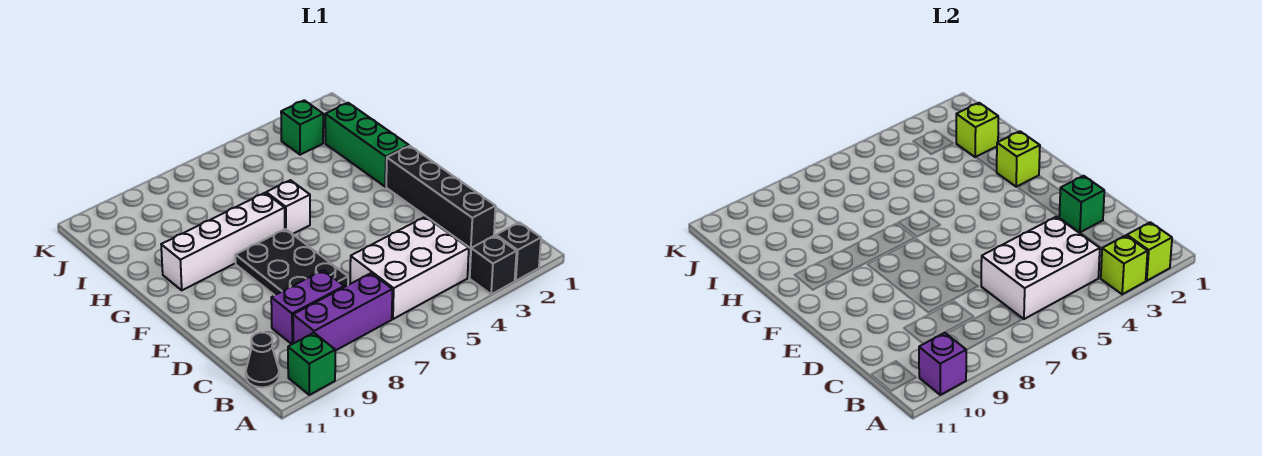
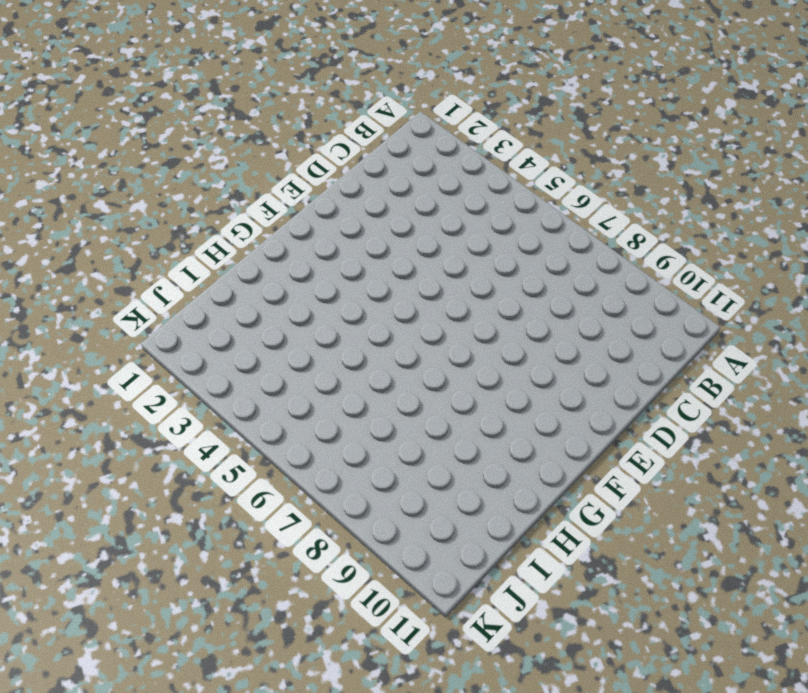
none -> black brick A2 level 1
none -> black brick A3 level 1
none -> green brick A10 level 1

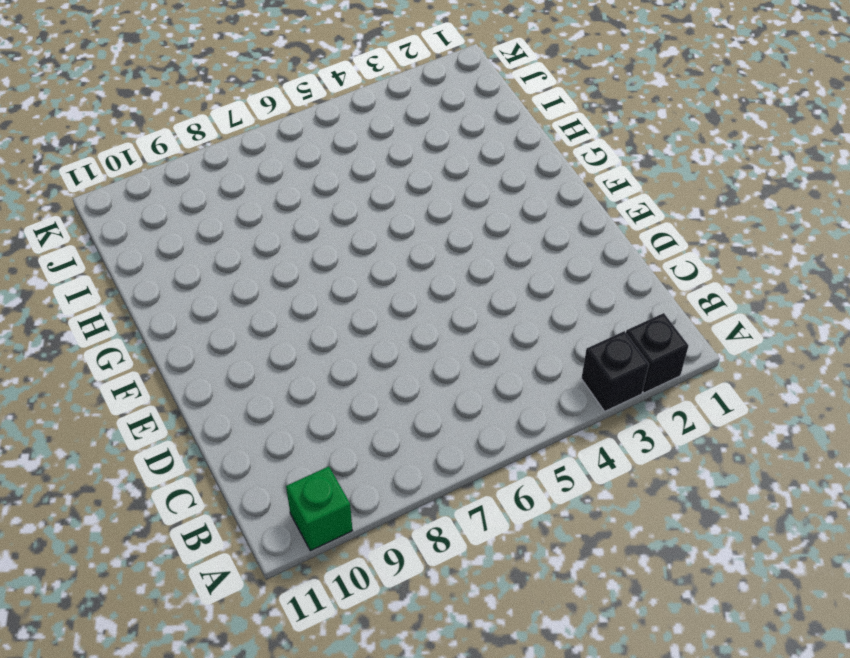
none -> white brick B4:C6 level 1
none -> purple brick B7:B9 level 1
none -> black cone B11 level 1

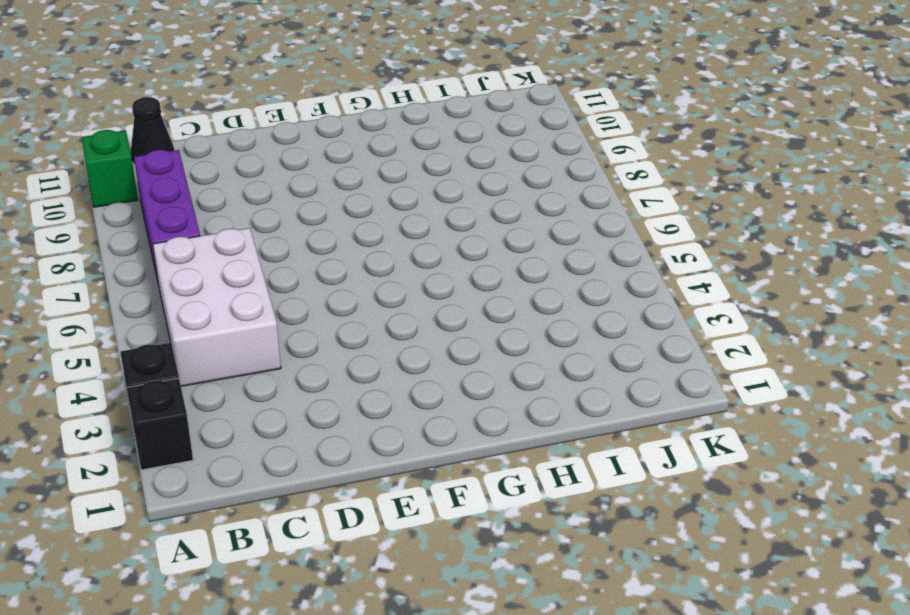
none -> black brick C2:F2 level 1
none -> purple brick C8:C9 level 1
none -> black plate D7:F8 level 1

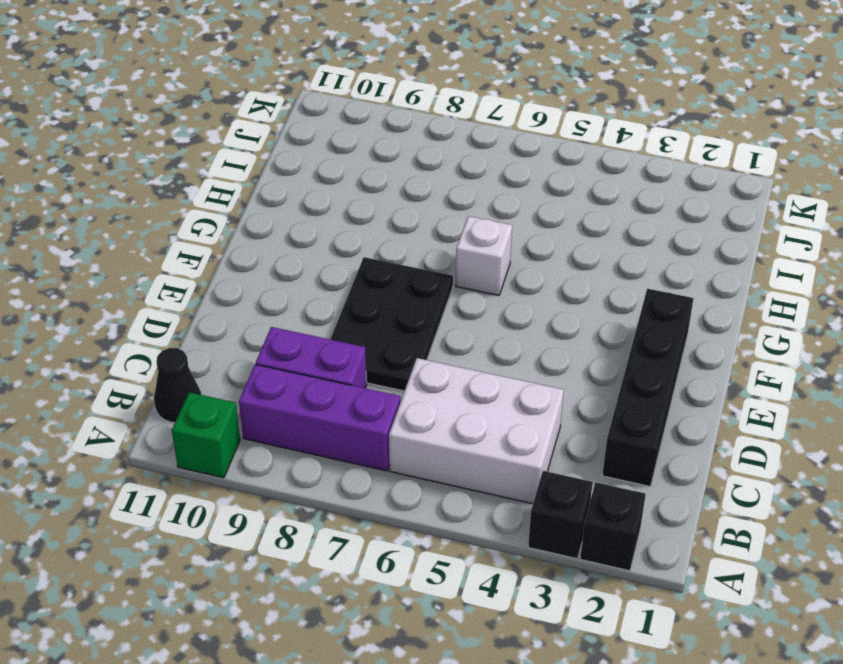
none -> green brick G2:I2 level 1
none -> white brick G7:G10 level 1
none -> green brick J3 level 1

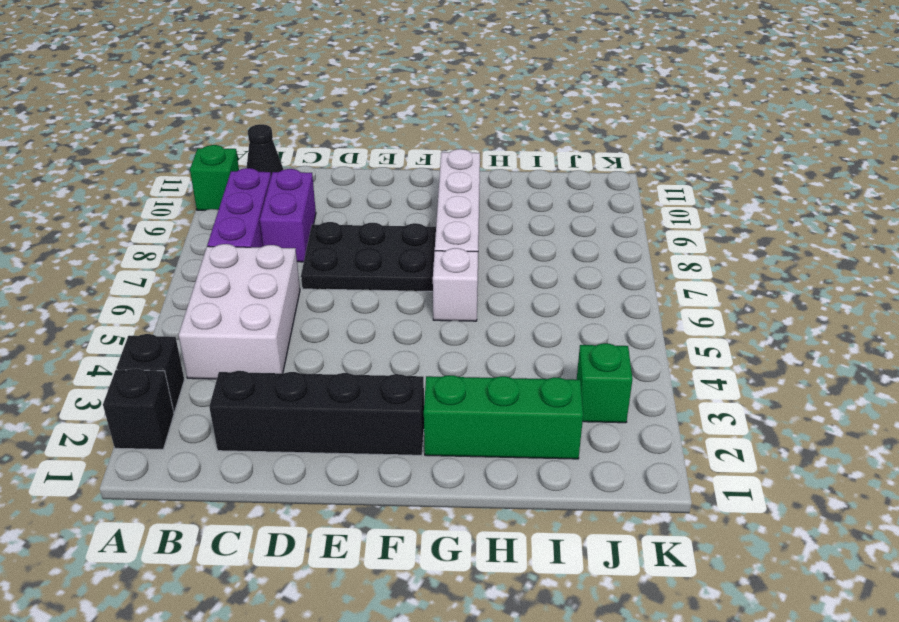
none -> lime brick A2 level 2
none -> lime brick A3 level 2
none -> purple brick A10 level 2

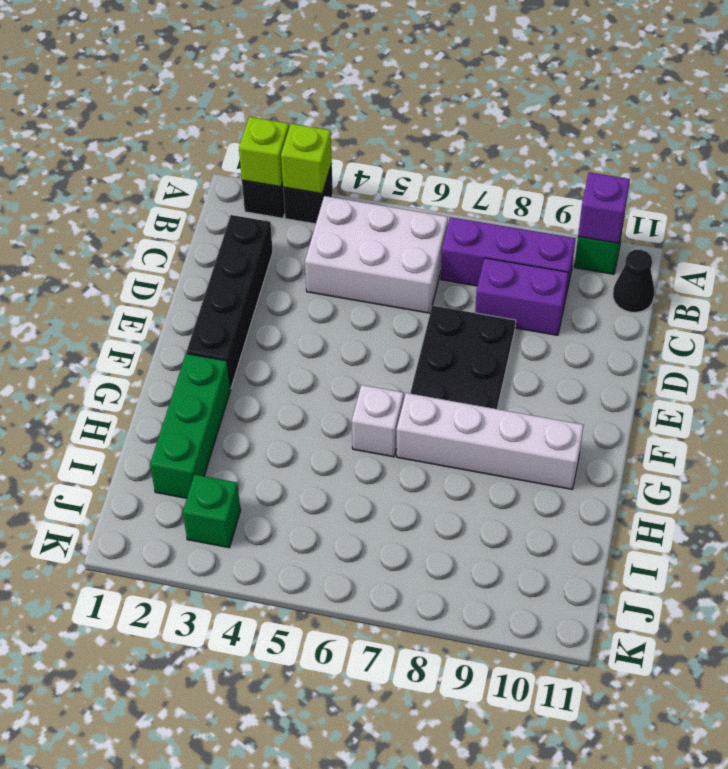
none -> white brick B4:C6 level 2
none -> green brick D2 level 2
none -> lime brick G2 level 2

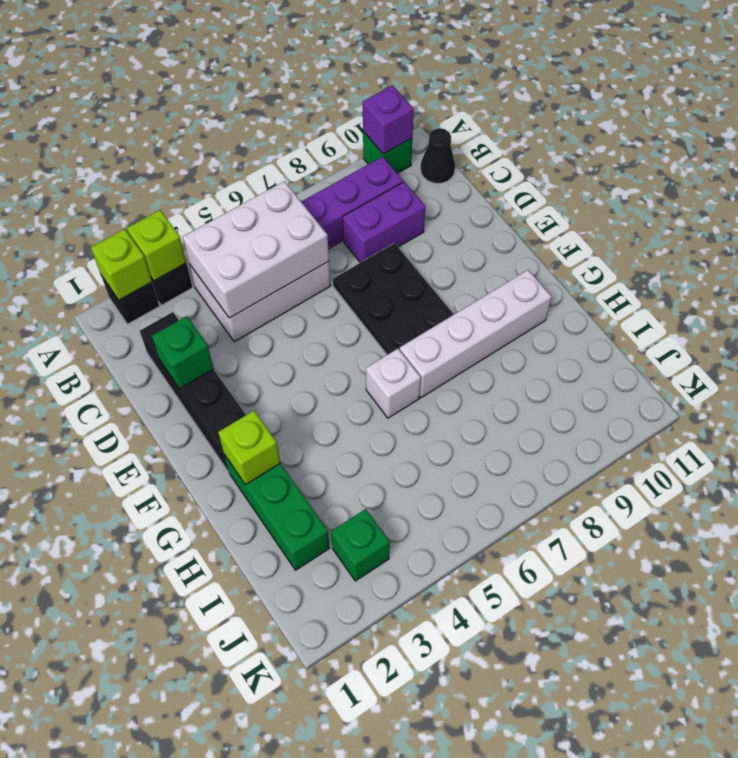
none -> lime brick I2 level 2

